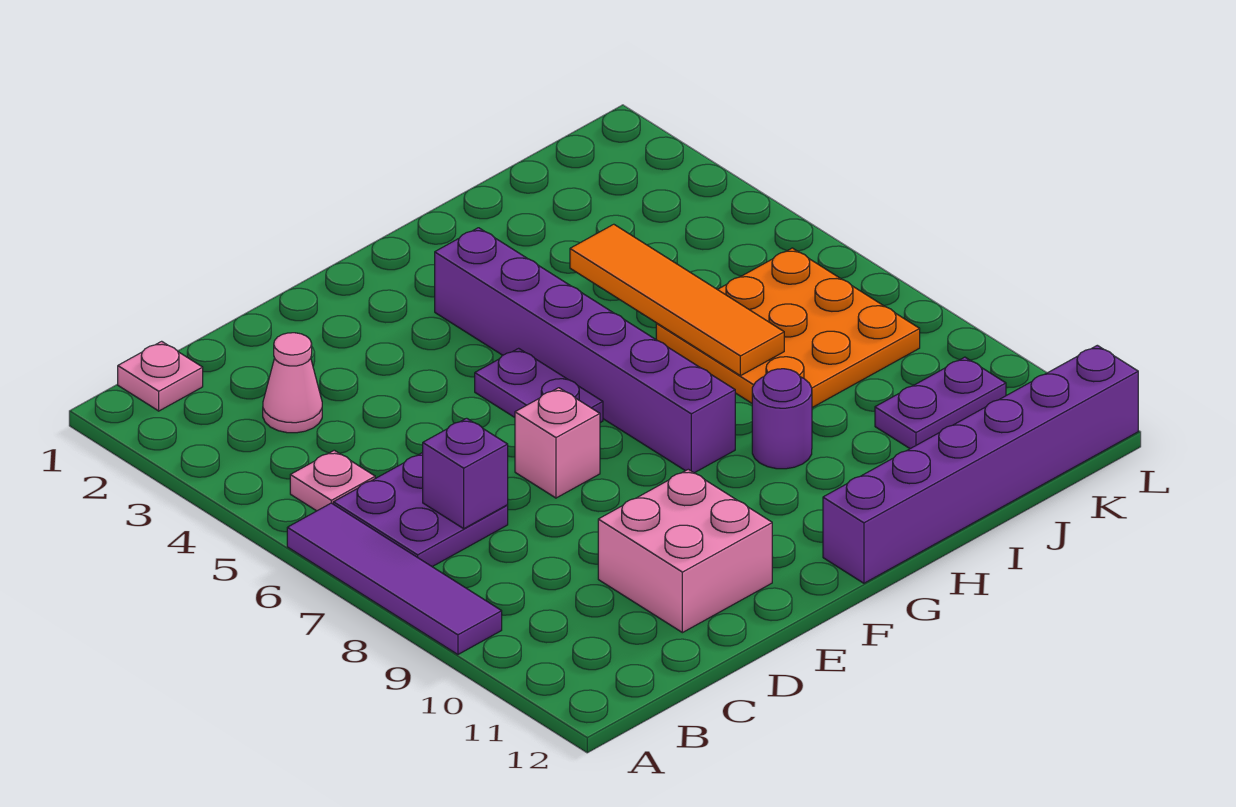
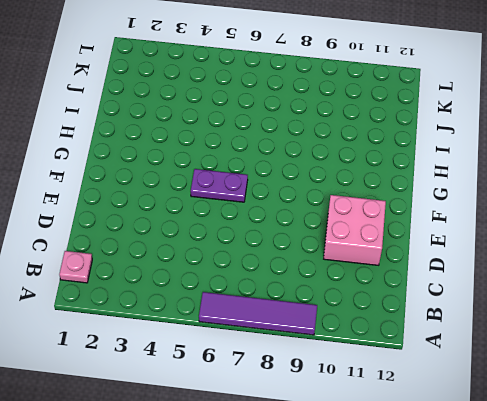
none -> pink plate B5 level 1
none -> purple plate B6:C7 level 1
none -> pink cone C3 level 1

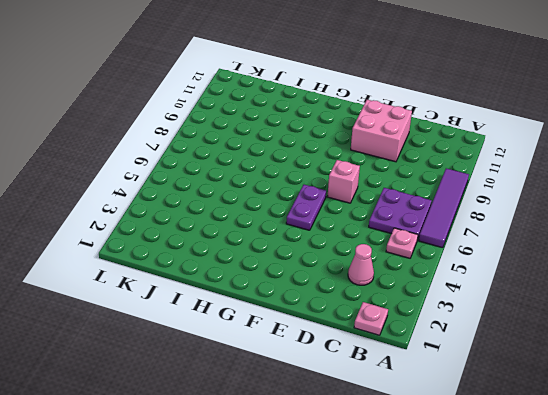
none -> purple brick G3:G8 level 1
none -> purple brick G12:L12 level 1
none -> purple round brick H9 level 1

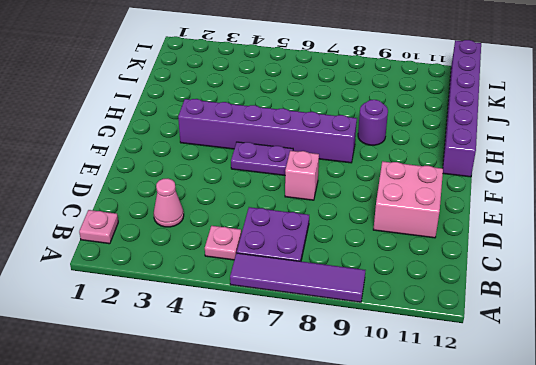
none -> orange plate I6:K8 level 1
none -> purple plate J10:K10 level 1
none -> purple brick C7 level 2

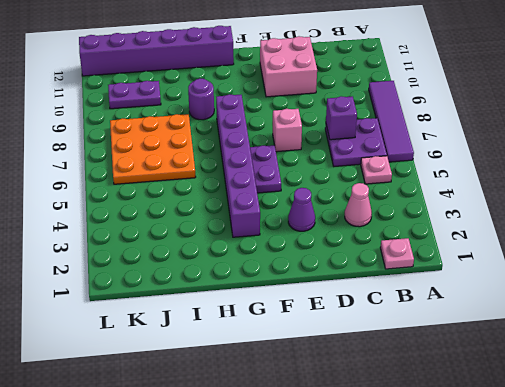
purple cone E3 level 1 -> none
none -> orange tile I4:I7 level 2

